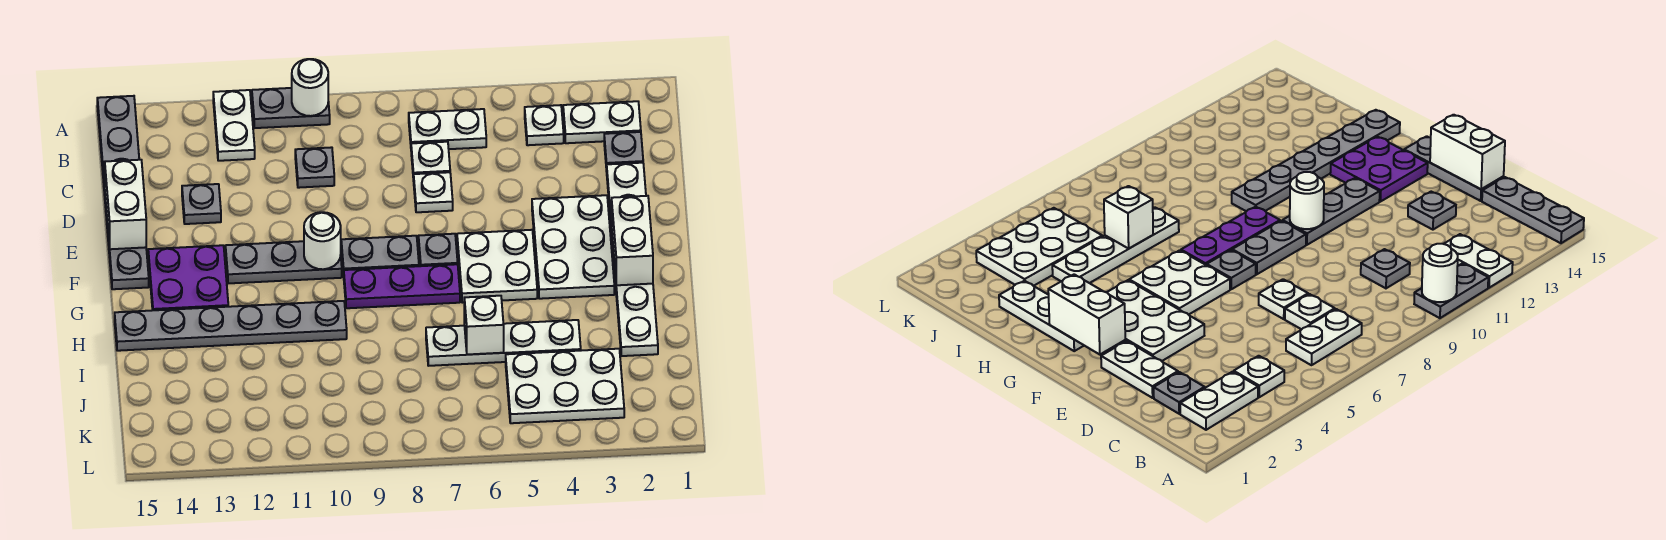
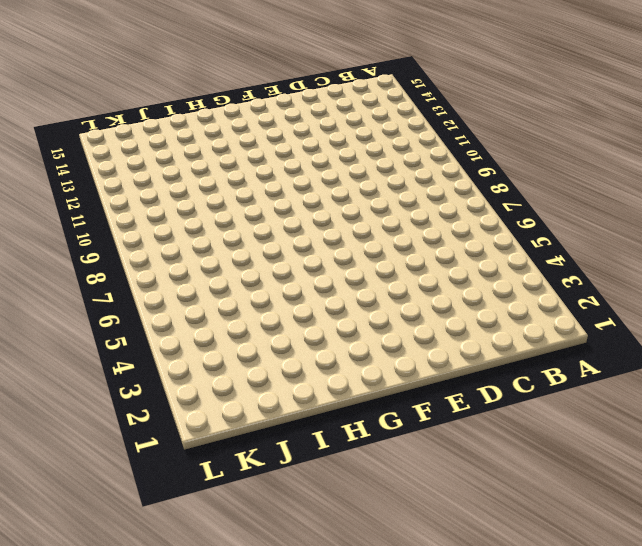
none -> grey plate A10:A11 level 1
none -> white plate A12:B12 level 1
none -> grey plate A15:C15 level 1

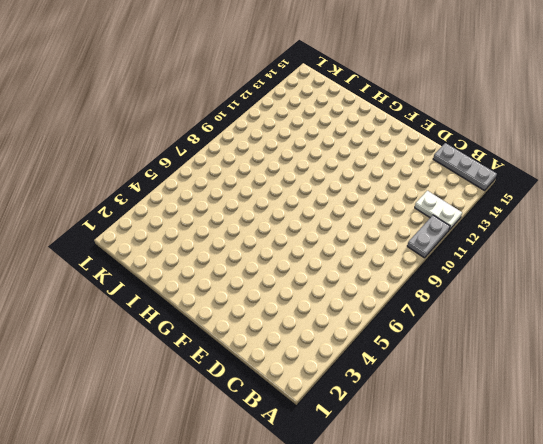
none -> white plate B2:B3 level 1
none -> white plate B4 level 1
none -> white plate B6:B7 level 1

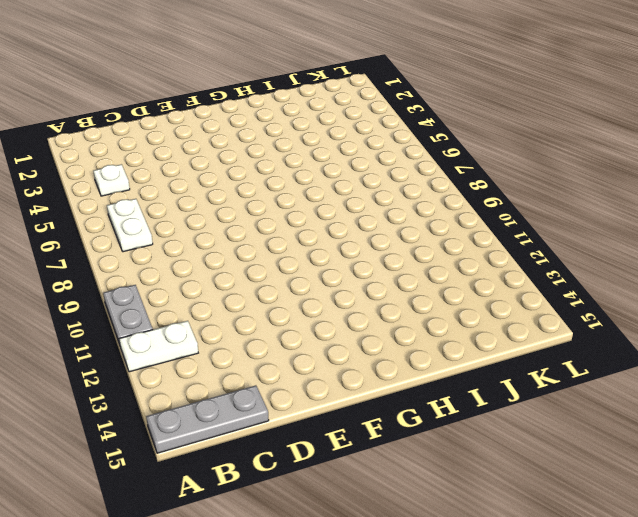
none -> white plate B2:B3 level 1
none -> grey plate C2 level 1
none -> white plate C7 level 1

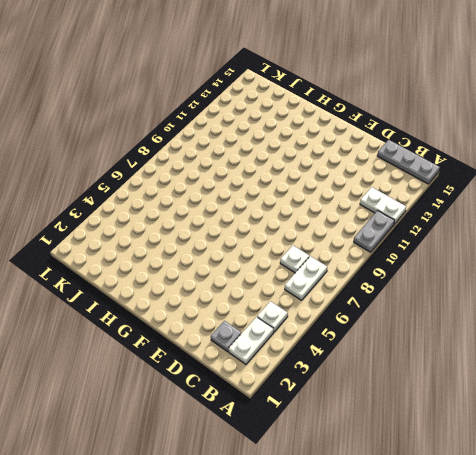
none -> grey plate C10 level 1
none -> white plate D2:E2 level 1
none -> white plate D7 level 1

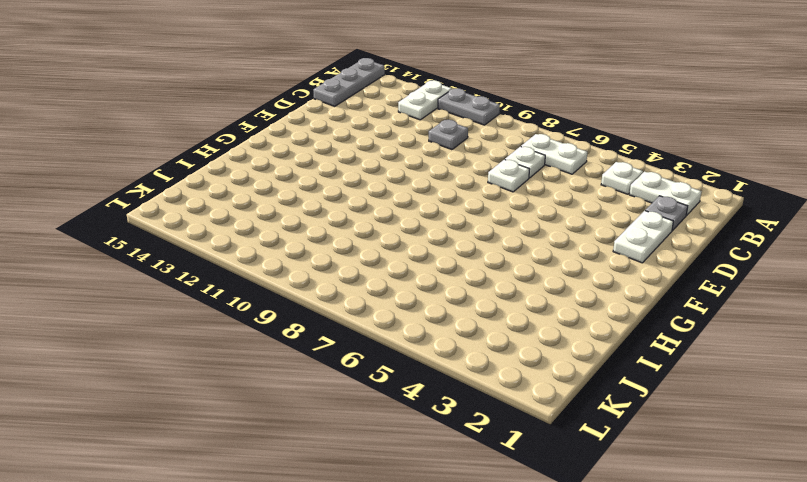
none -> grey plate D13 level 1
none -> grey plate D15:F15 level 1
none -> white plate E3:G4 level 1

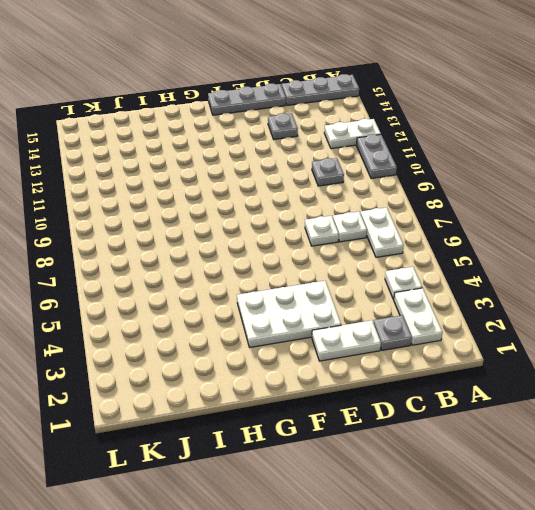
none -> white plate F5:G6 level 1
none -> grey plate F7 level 1
none -> grey plate F8:F9 level 1

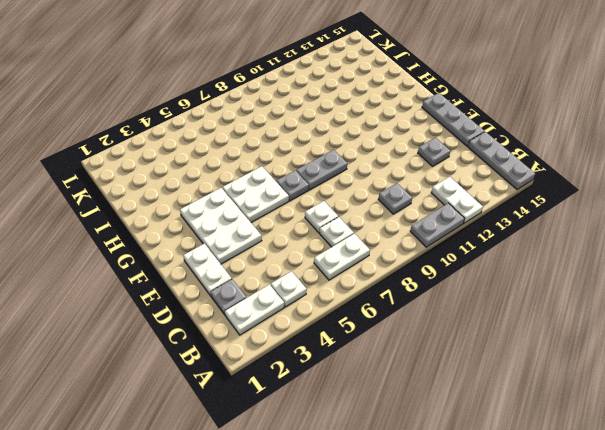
none -> grey plate F10:F12 level 1
none -> purple plate F13:G14 level 1
none -> white plate G2:I2 level 1

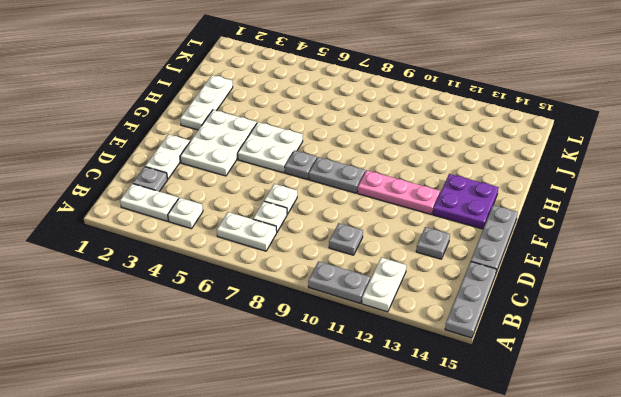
pink plate F10:F12 level 1 -> grey plate F10:F12 level 1
none -> purple plate G7:G9 level 1
none -> grey plate H10:H15 level 1
none -> white plate I4:I7 level 1

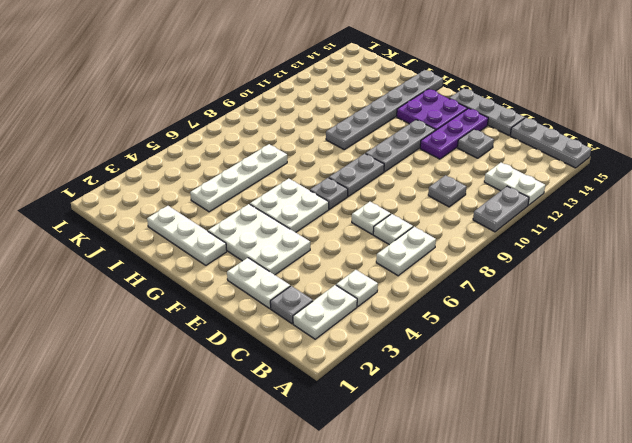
purple plate E12:E14 level 1 -> purple plate G7:G9 level 1
none -> white plate J3:K5 level 1
none -> white round brick A10 level 2
none -> white brick D15:E15 level 2

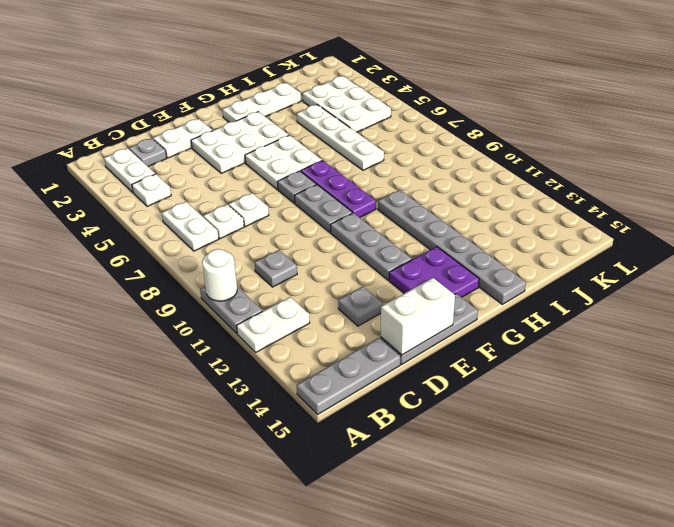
none -> white brick F2:G2 level 2
none -> white round brick F10 level 2
none -> white brick I6 level 2

